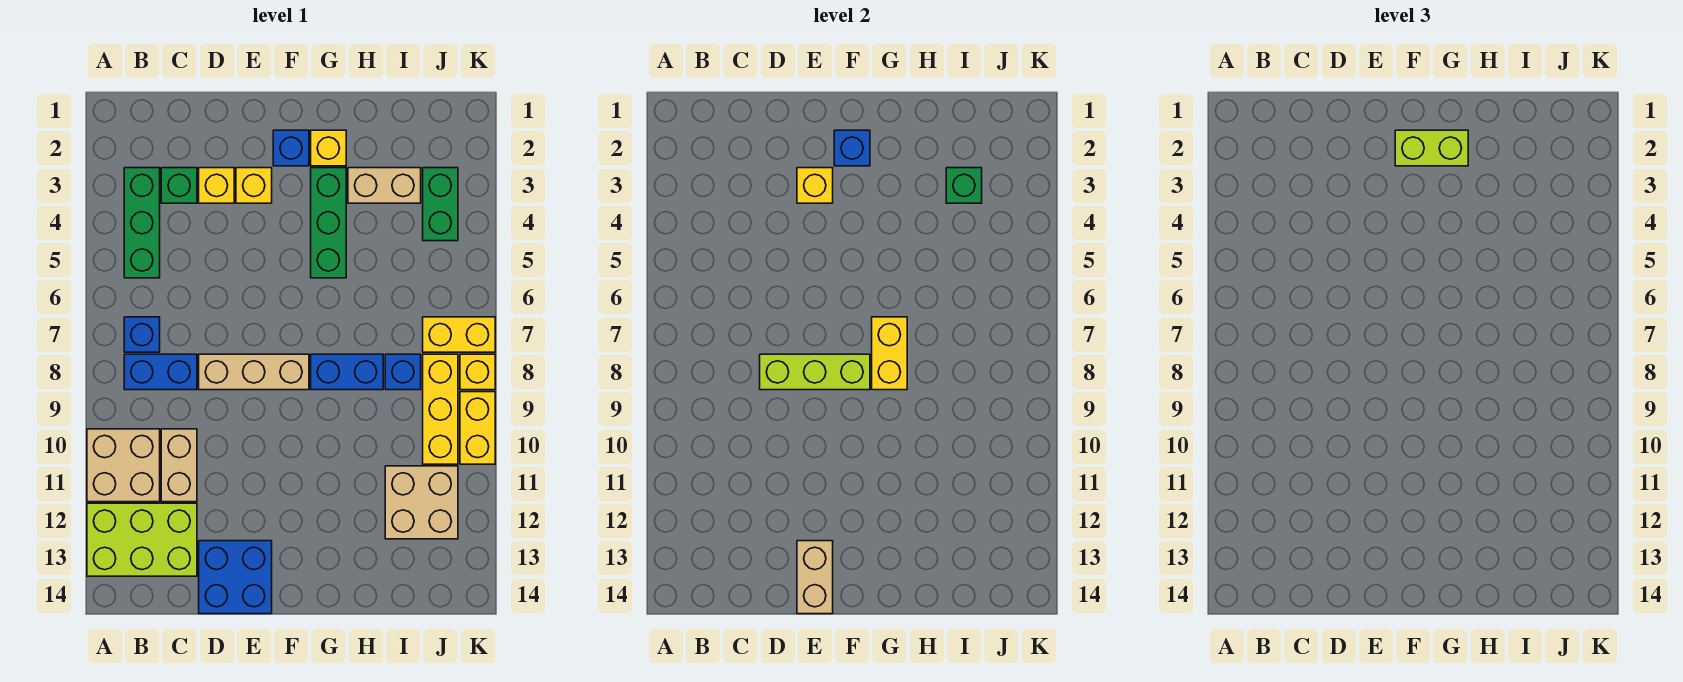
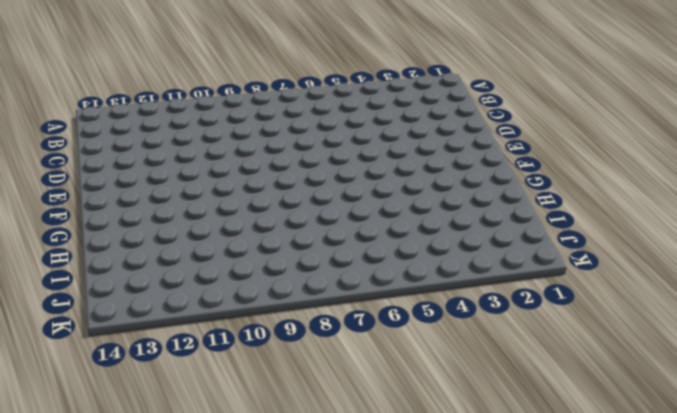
none -> tan brick A10:B11 level 1
none -> lime brick A12:C13 level 1
none -> green brick B3:B5 level 1
none -> blue brick B7 level 1

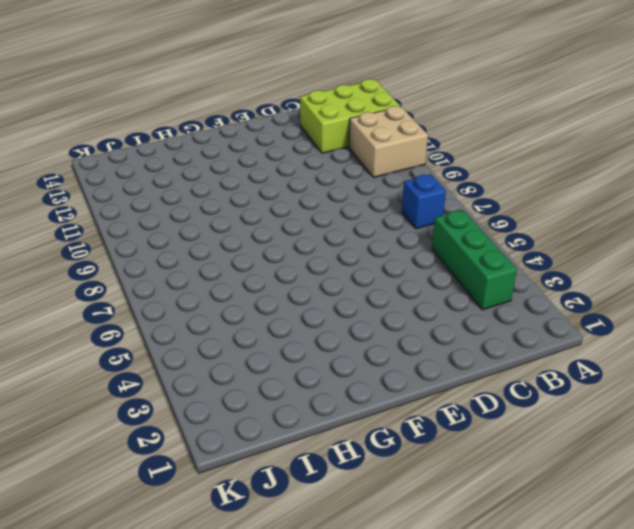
none -> blue brick B8:C8 level 1
none -> green brick C3 level 1
none -> tan brick C10:C11 level 1
none -> yellow brick D3 level 1

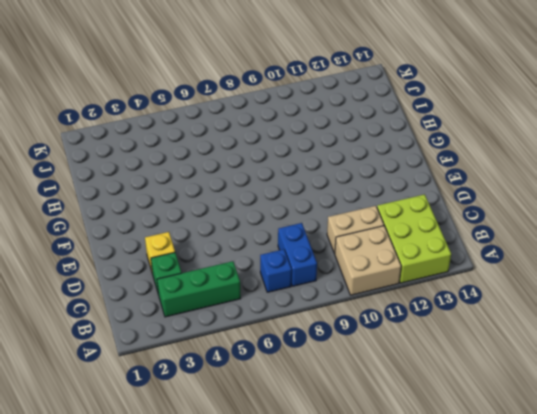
none -> tan brick D8:F8 level 1
none -> blue brick D13:E14 level 1
none -> yellow brick E3 level 1
none -> blue brick F2 level 1

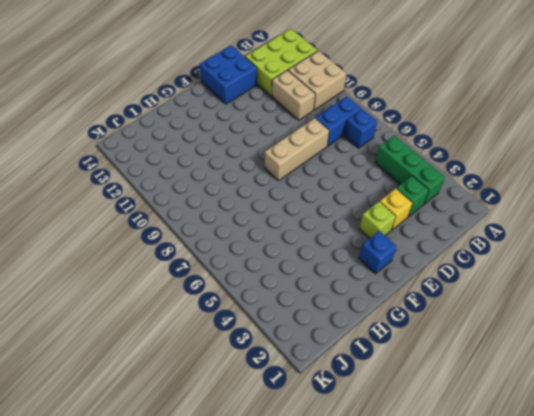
lime brick E3 level 1 -> yellow brick E3 level 1
none -> yellow brick G2 level 1
none -> green brick G3:G5 level 1
none -> blue brick G8:H8 level 1
none -> tan brick H3:I3 level 1

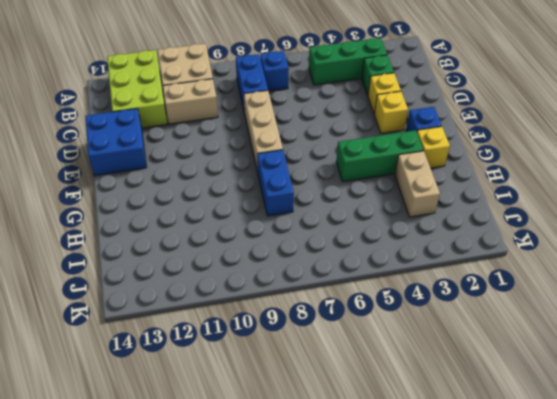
none -> blue brick I8 level 1
none -> tan brick I11:J12 level 1
none -> green brick J3:J4 level 1
none -> yellow brick J7:K7 level 1

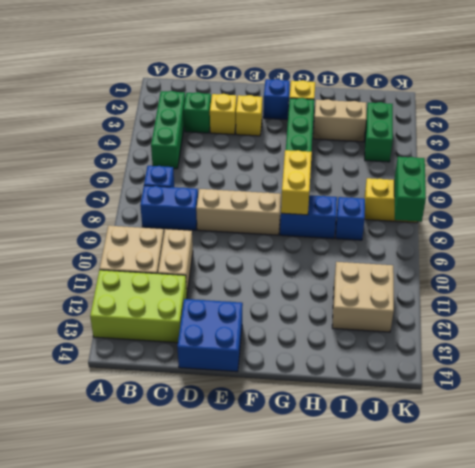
green brick K7:K8 level 2 -> none
none -> yellow brick J8:J10 level 1
none -> yellow brick K8 level 1
none -> yellow brick K9:K10 level 1
none -> lime brick D8:F8 level 2

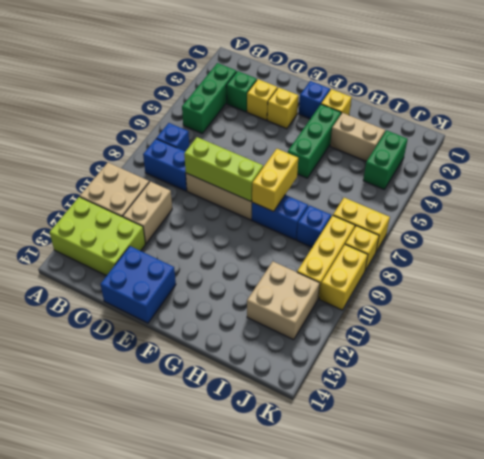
none -> yellow brick E3 level 2
none -> tan brick E13:E14 level 2
none -> blue brick F2 level 2
none -> green brick I3 level 2

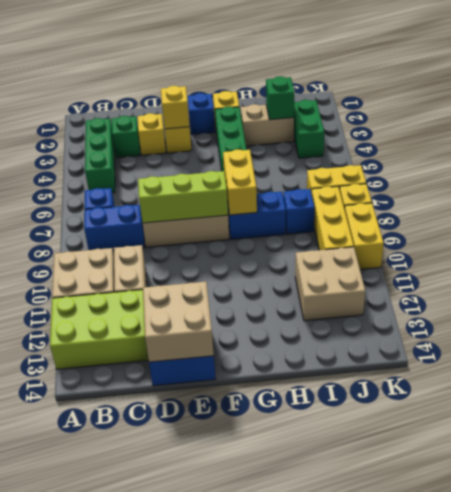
tan brick D13:E14 level 2 -> tan brick E13:E14 level 2
none -> blue brick F2 level 2
none -> lime brick F2:G2 level 3

